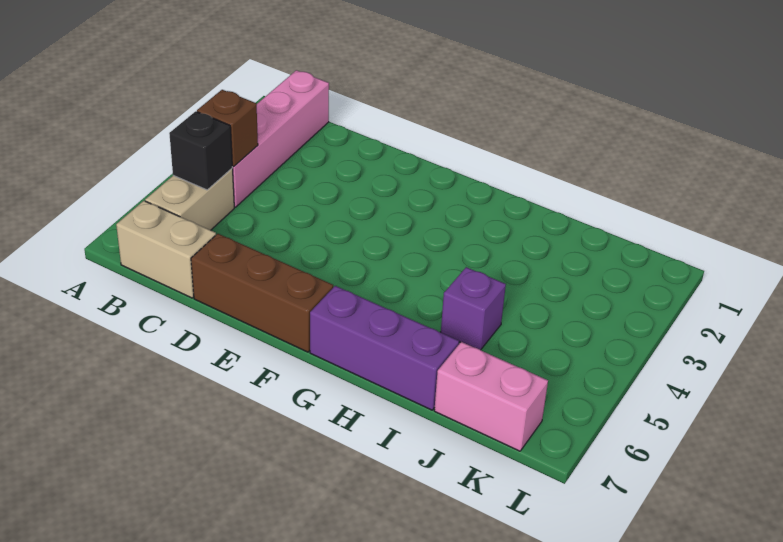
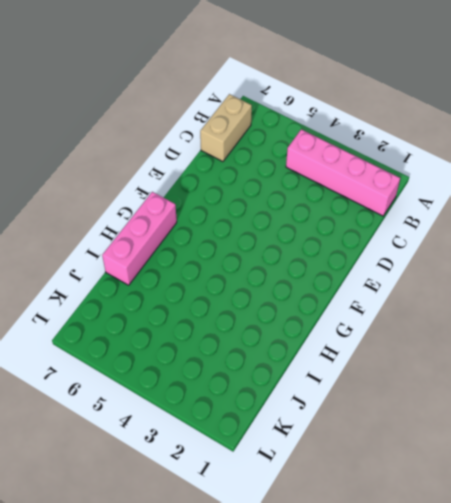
pink brick G7:I7 level 1 -> purple brick G7:I7 level 1
none -> tan brick B5:B6 level 1
none -> brown brick D7:F7 level 1

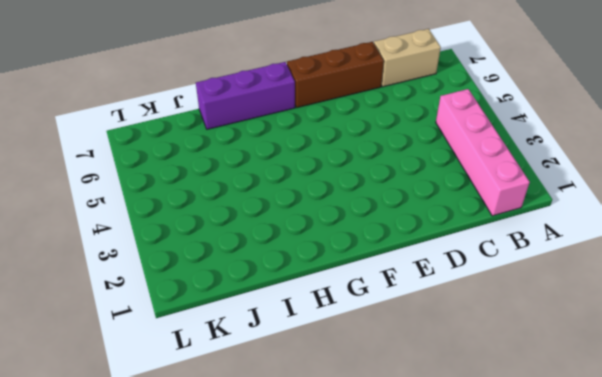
none -> tan brick B5:B6 level 1
none -> purple brick I5 level 1

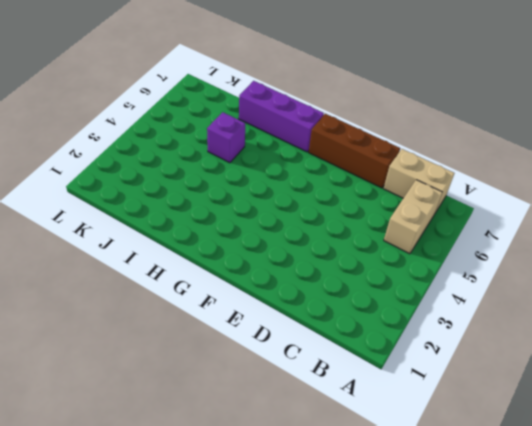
none -> pink brick B1:B4 level 1
none -> pink brick J7:K7 level 1

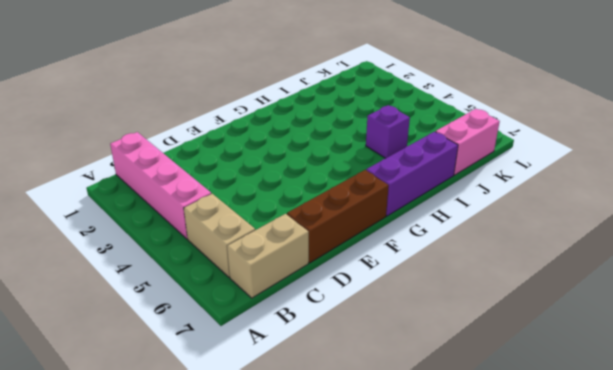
none -> brown brick B4 level 2
none -> black brick B5 level 2

